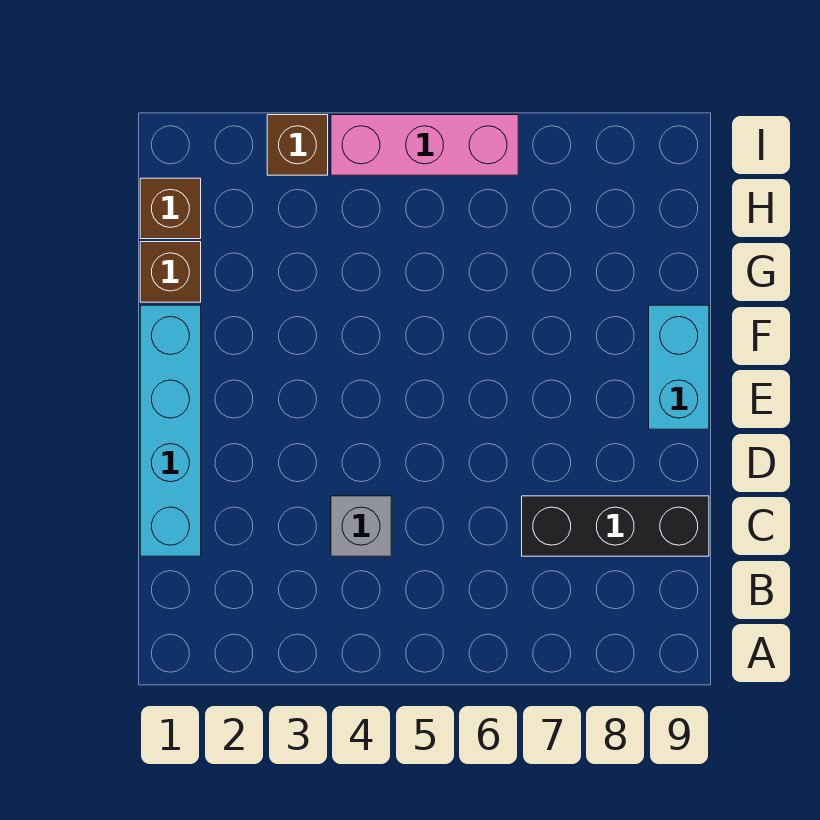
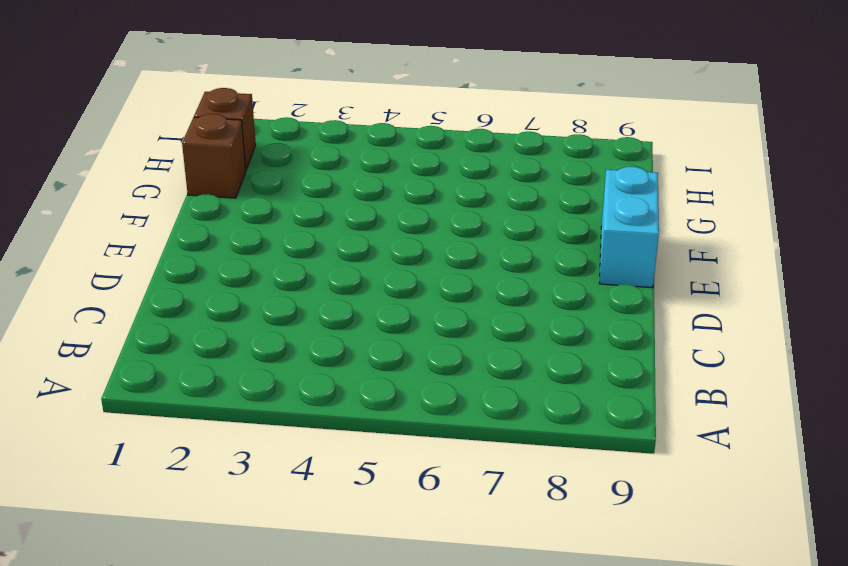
none -> cyan brick C1:F1 level 1
none -> grey brick C4 level 1

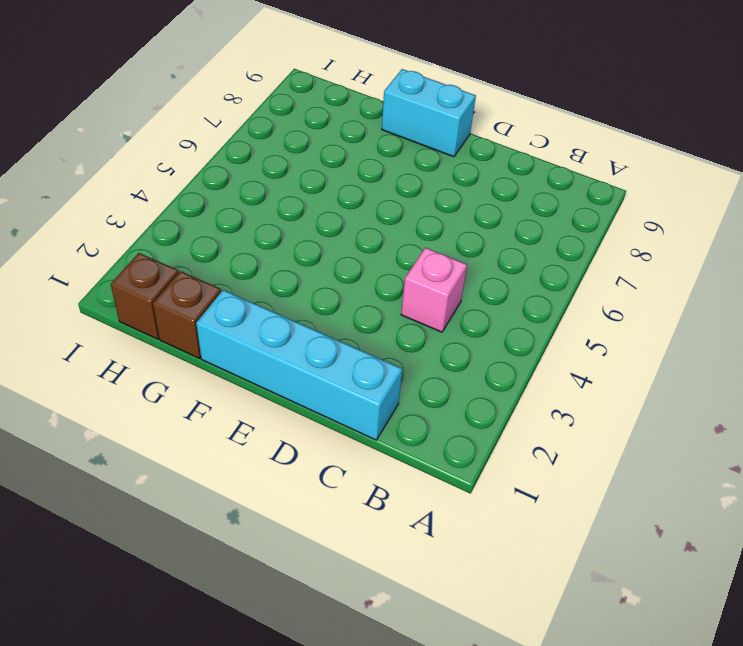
pink brick C4 level 1 -> grey brick C4 level 1
none -> black brick C7:C9 level 1
none -> brown brick I3 level 1

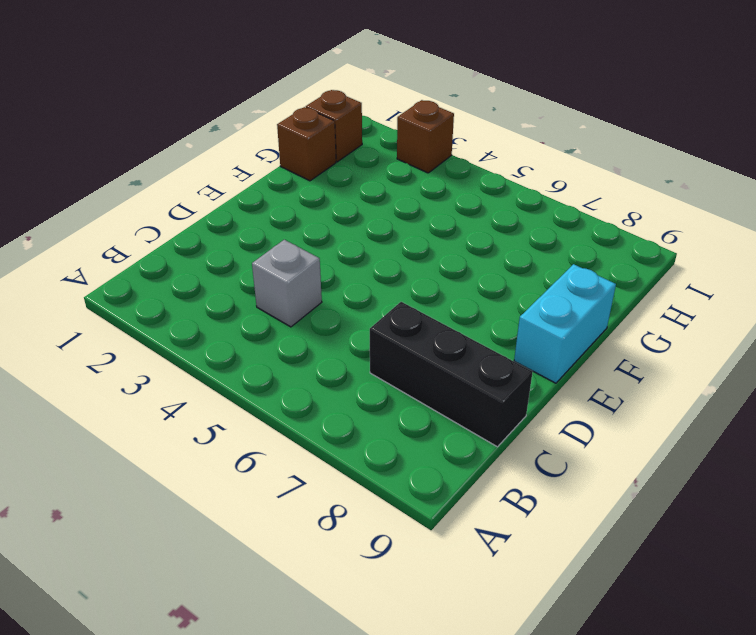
none -> cyan brick C1:F1 level 1
none -> pink brick I4:I6 level 1

